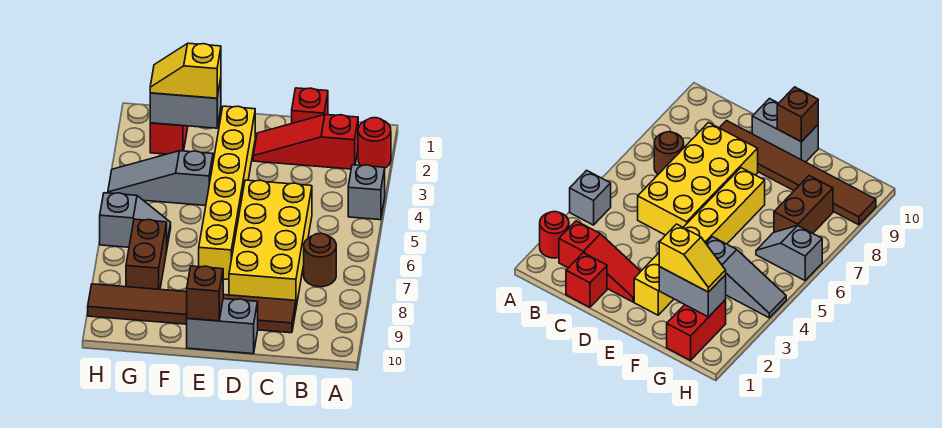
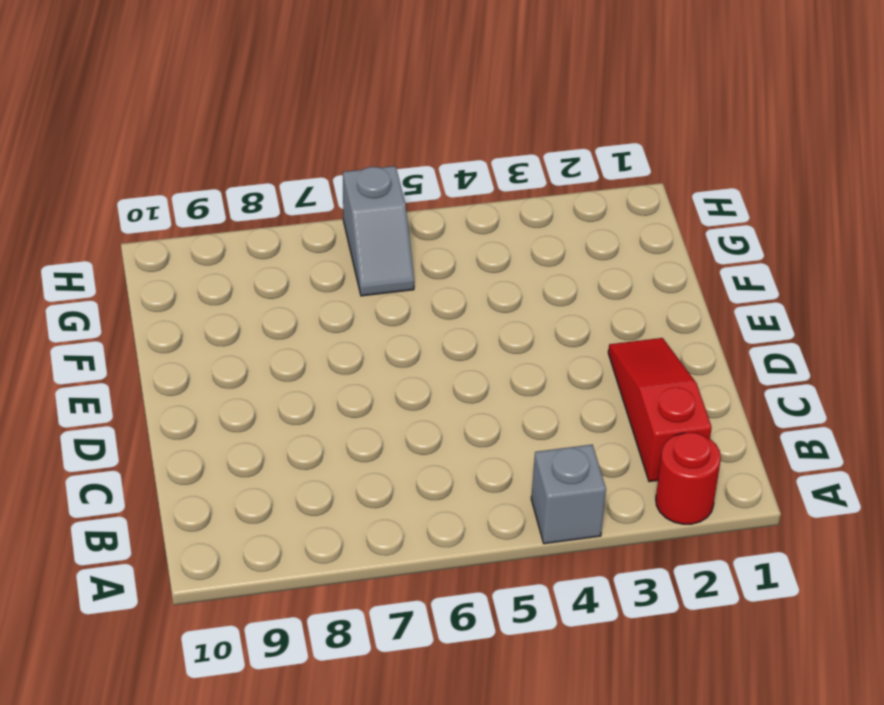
none -> brown round brick B7 level 1
none -> red brick C1 level 1
none -> yellow brick C5:D8 level 1

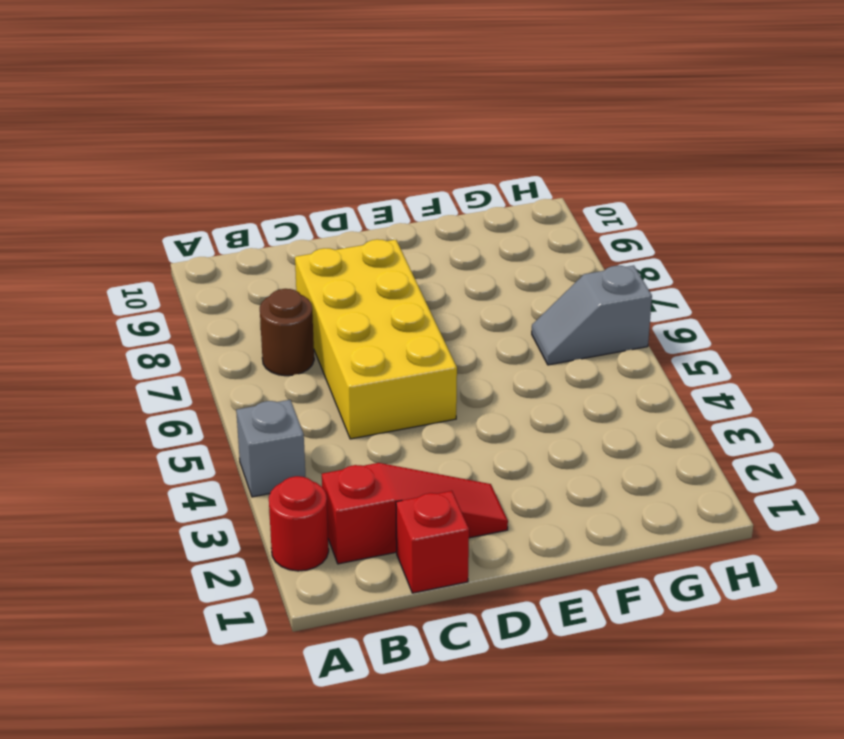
none -> brown tile C9:H9 level 1
none -> grey brick D10:E10 level 1
none -> yellow brick E2:E7 level 1

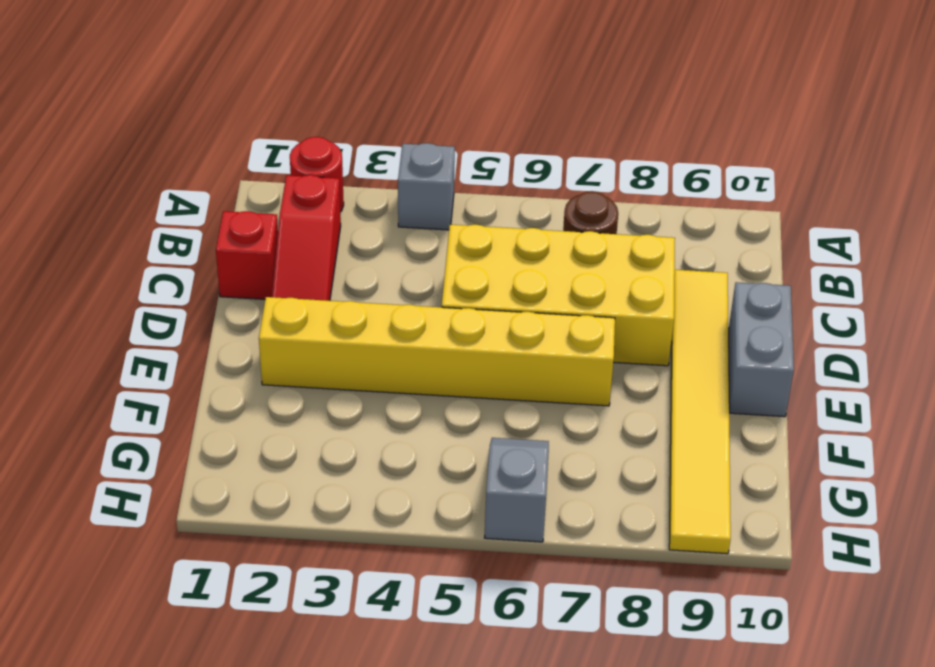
yellow tile C9:H9 level 1 -> brown tile C9:H9 level 1
none -> grey slope F4:H4 level 1 top F
none -> red brick G1:G2 level 1
none -> brown brick G7:G8 level 1

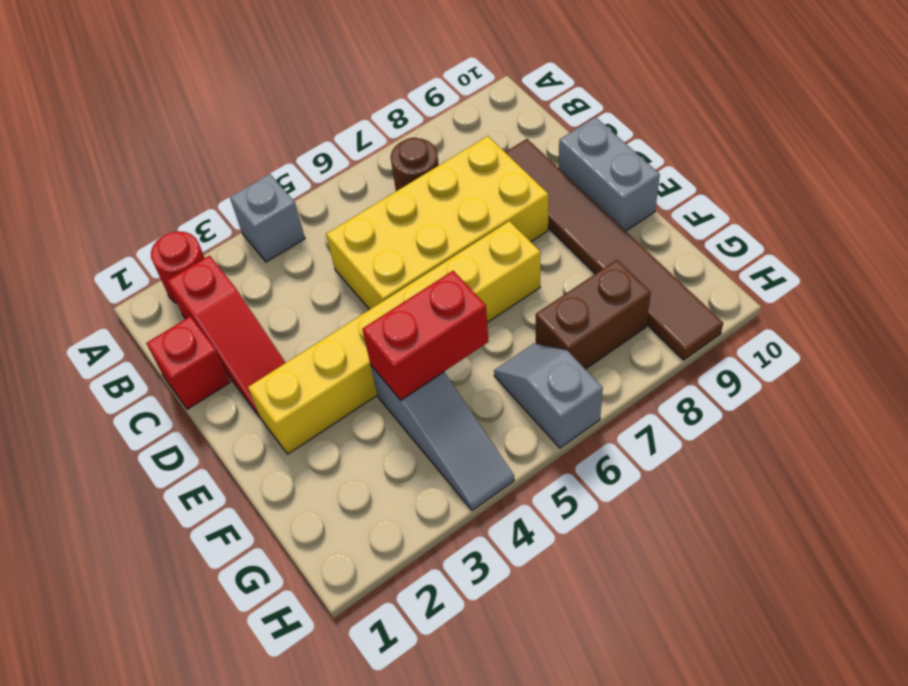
red brick F4:F5 level 2 -> red brick G1:G2 level 1
none -> brown brick E10 level 2
none -> grey brick F2:G2 level 2
none -> yellow slope F2:G2 level 3 top F

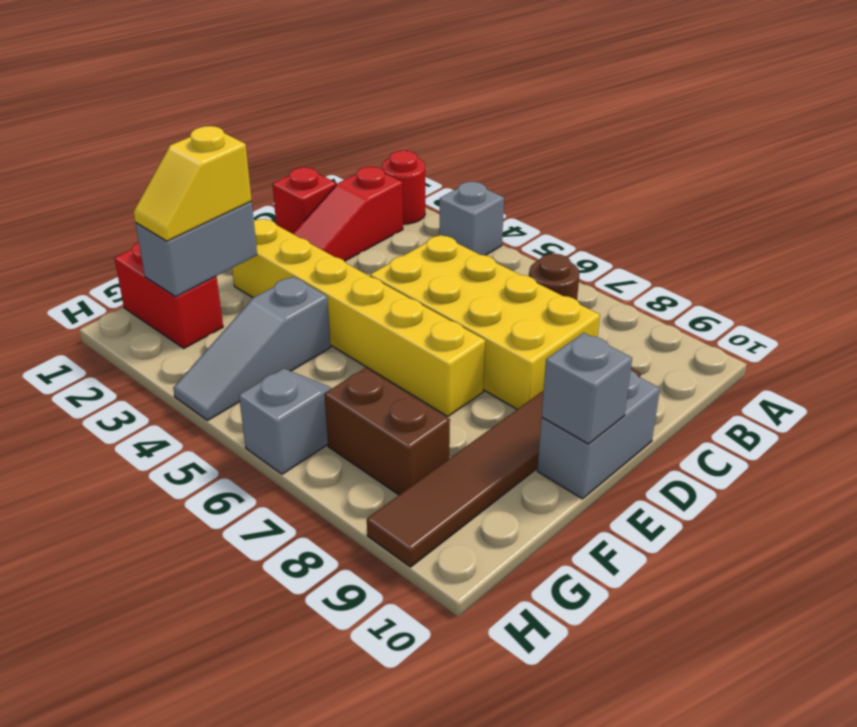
grey brick E10 level 2 -> brown brick E10 level 2

